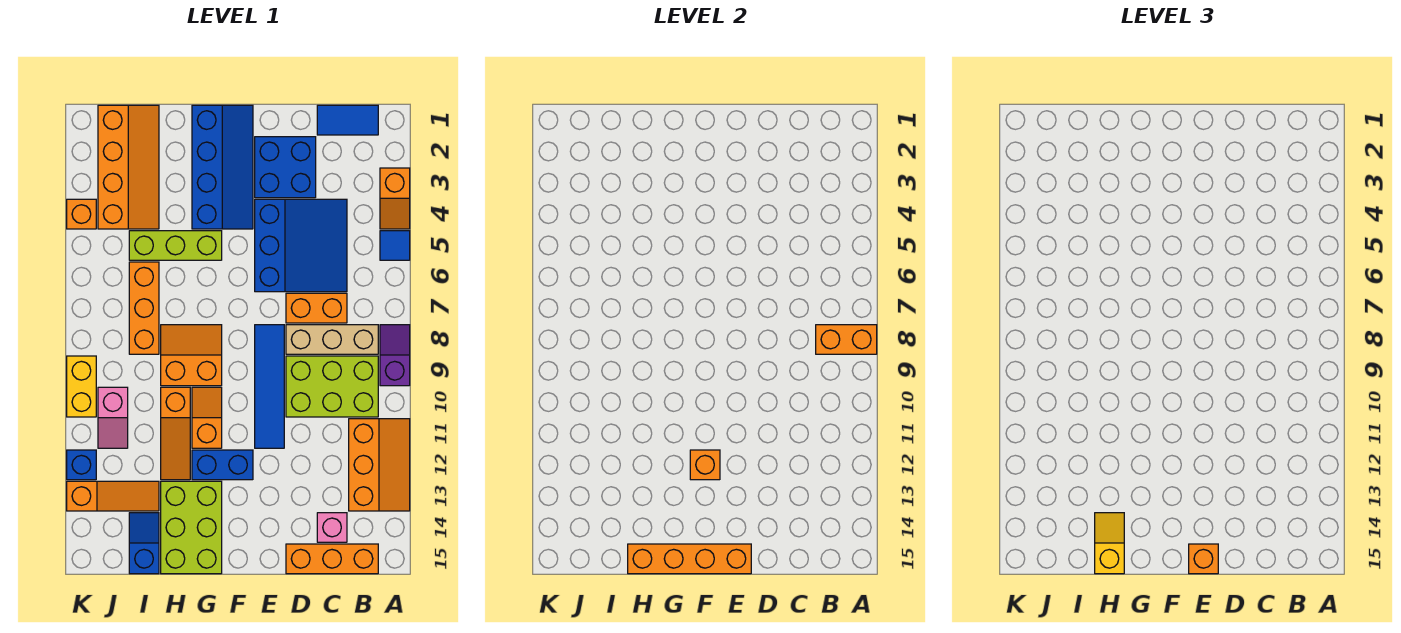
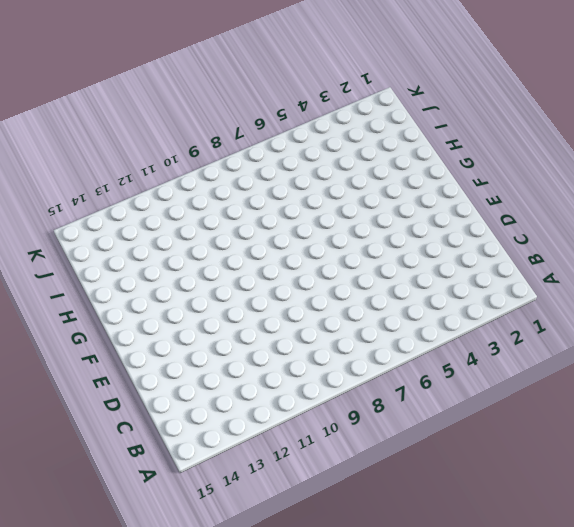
none -> orange slope A3:A4 level 1 top 3
none -> blue tile A5 level 1
none -> purple slope A8:A9 level 1 top 9
none -> orange slope A11:B13 level 1 top B

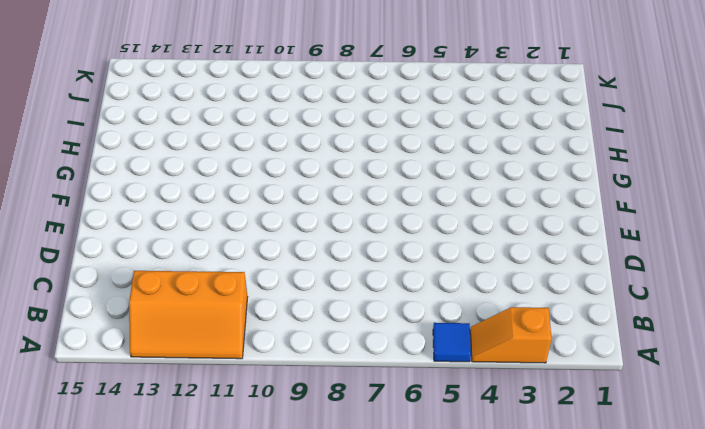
none -> purple slope A8:A9 level 1 top 9
none -> blue tile B1:C1 level 1
none -> tan brick B8:D8 level 1
none -> lime brick B9:D10 level 1

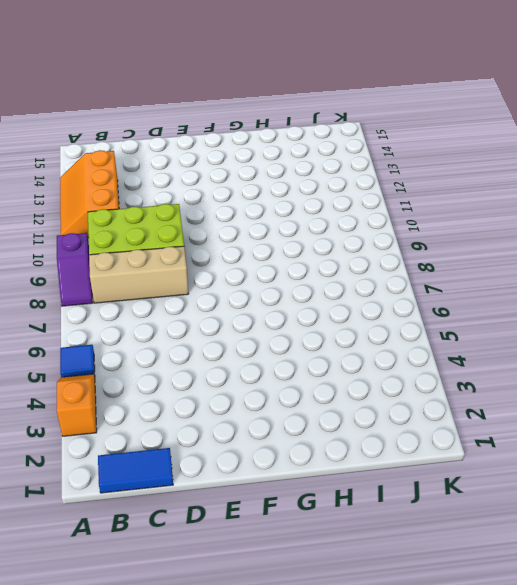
none -> orange brick B15:D15 level 1
none -> blue slope C4:E6 level 1 top E
none -> orange brick C7:D7 level 1
none -> pink brick C14 level 1

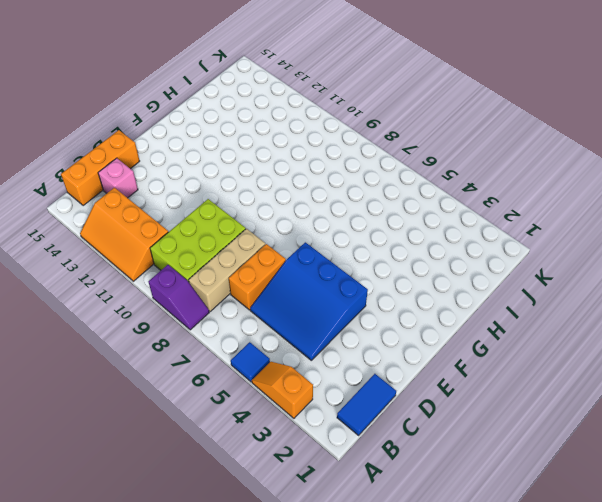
none -> blue brick D2:E3 level 1
none -> blue tile E8:E11 level 1
none -> blue slope F1:G4 level 1 top G
none -> blue brick F12:G12 level 1

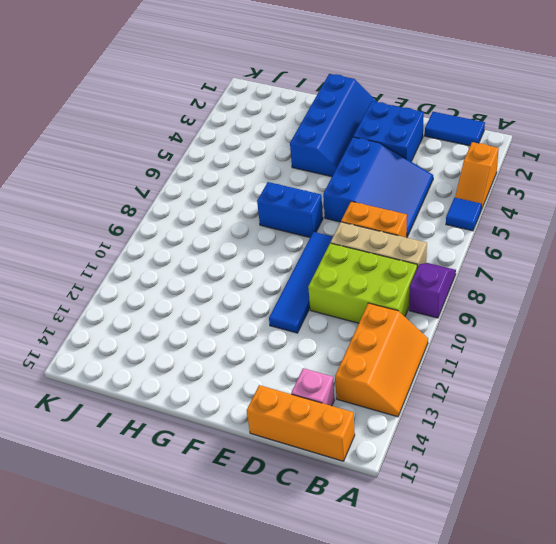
blue brick F7:G7 level 1 -> blue brick F12:G12 level 1
none -> lime brick G5:I5 level 1
none -> orange slope G8:H9 level 1 top 9
none -> orange slope G10:G11 level 1 top 11
none -> lime brick G13:H15 level 1

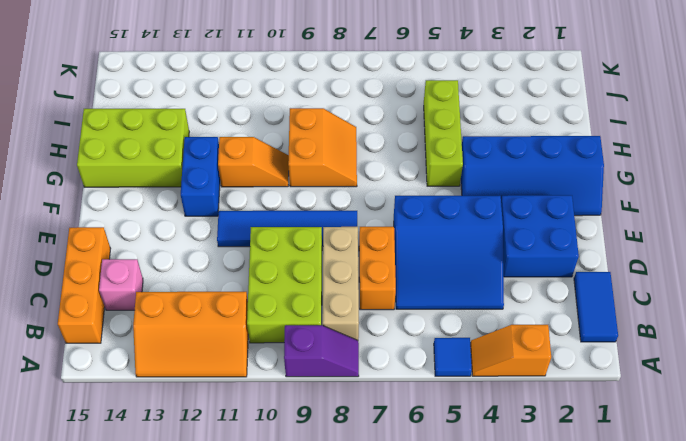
none -> orange slope H10:H12 level 1 top 10
none -> orange slope I1:J4 level 1 top J
none -> orange brick I6:I8 level 1
none -> orange slope I13:K13 level 1 top K

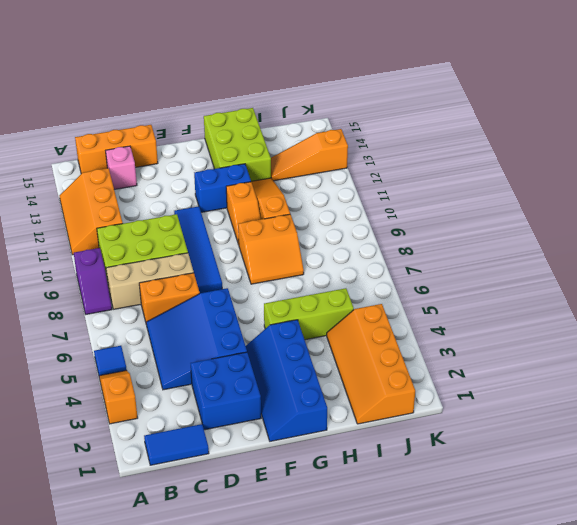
none -> orange brick I6:I8 level 1
none -> blue slope I14:I15 level 1 top 15
none -> pink slope J10:J11 level 1 top 10
none -> orange brick K4 level 1

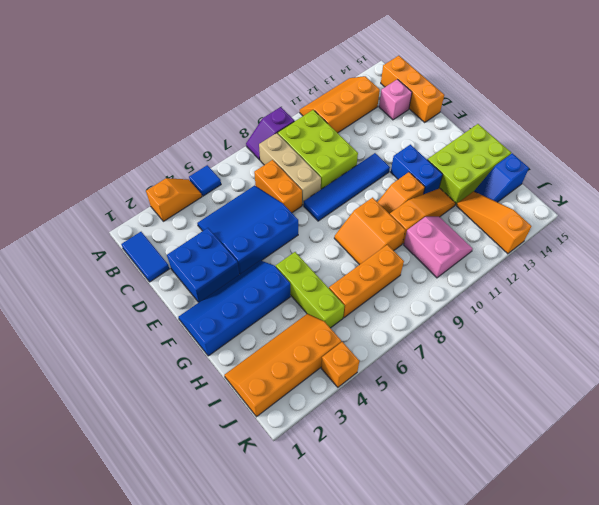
pink slope I10:J11 level 1 top 10 -> pink slope J10:J11 level 1 top 10
none -> yellow brick K9:K10 level 1
none -> blue brick K12 level 1
none -> orange brick A8:B8 level 2
none -> orange brick E15:H15 level 2

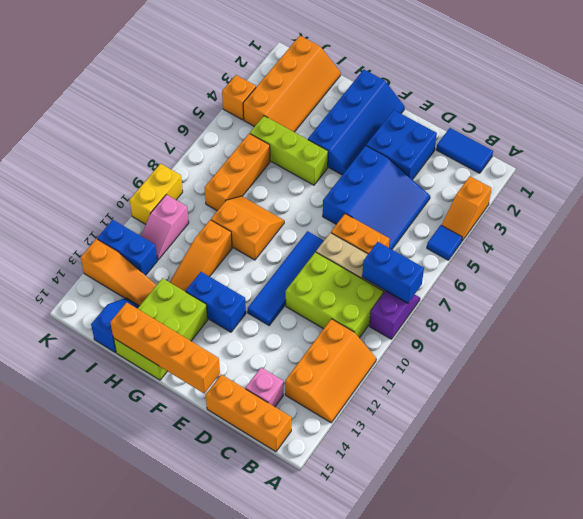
blue brick A8:B8 level 2 -> orange brick A8:B8 level 2
blue brick J12:K12 level 1 -> blue brick K12 level 1
none -> orange slope G10:G11 level 1 top 11
none -> orange brick F12 level 2
none -> orange brick E15 level 3
none -> yellow slope H14:H15 level 3 top 15

